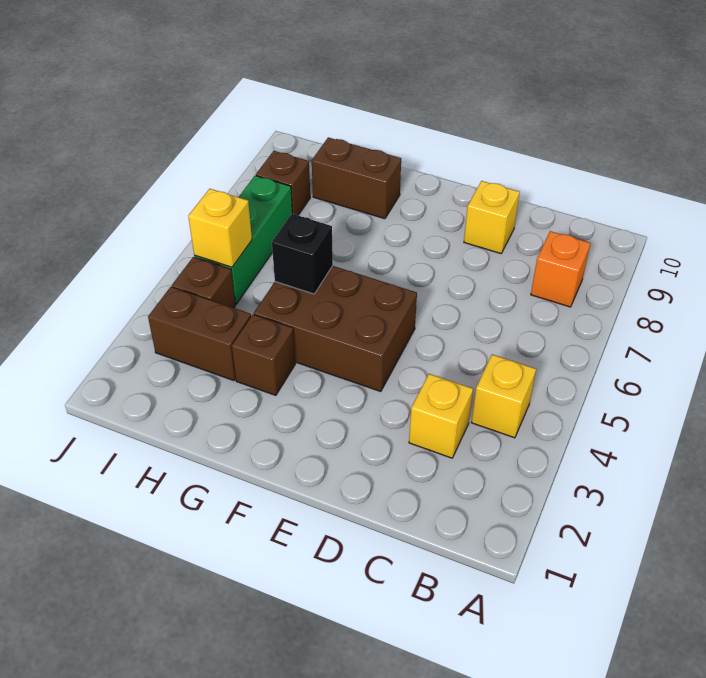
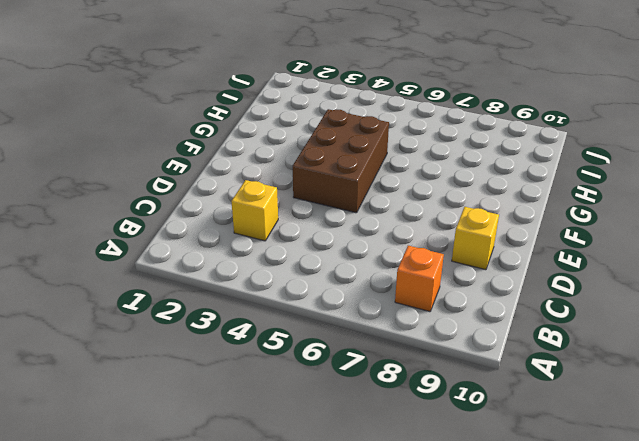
none -> yellow brick B4 level 1
none -> brown brick G3 level 1
none -> brown brick G9:H9 level 1

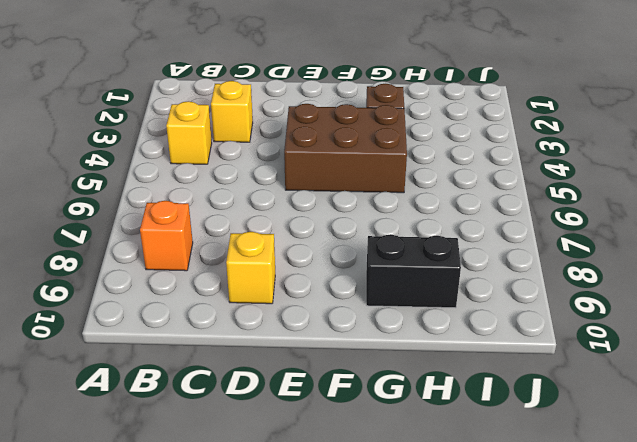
black brick G9:H9 level 1 -> brown brick G9:H9 level 1
none -> brown brick H3:I3 level 1
none -> brown brick I4 level 1
none -> green brick I5:I7 level 1

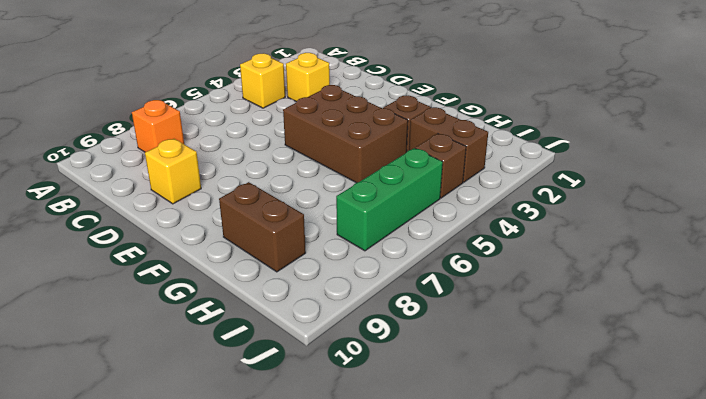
none -> brown brick I8 level 1
none -> black brick G5 level 2
none -> yellow brick I5 level 2

